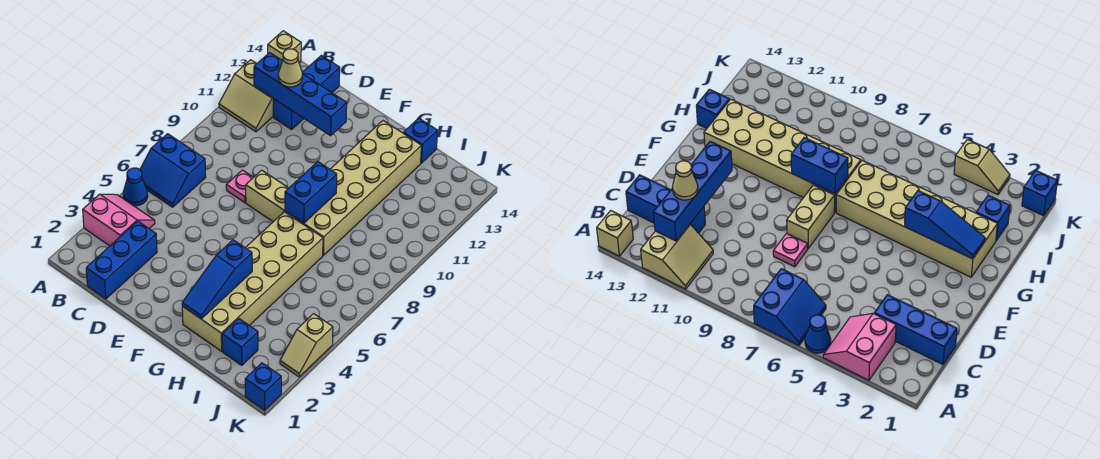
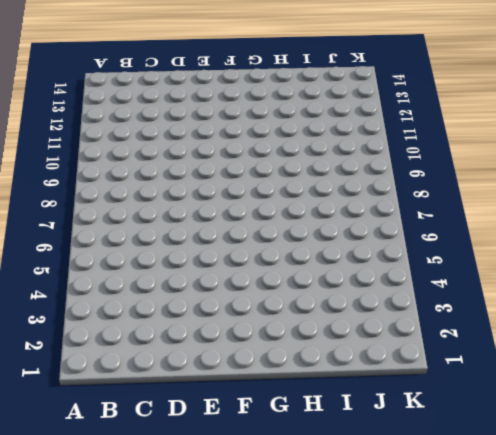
none -> pink slope A3:B4 level 1 top 3
none -> blue cone A5 level 1
none -> blue slope A6:B7 level 1 top 7

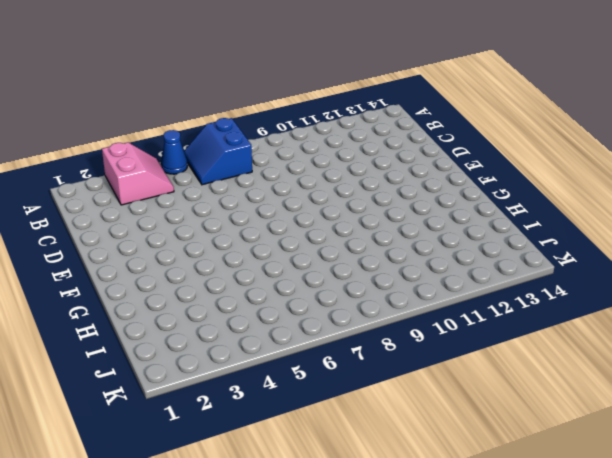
none -> tan slope A11:B12 level 1 top 12
none -> tan brick A14 level 1
none -> blue brick C1:C3 level 1

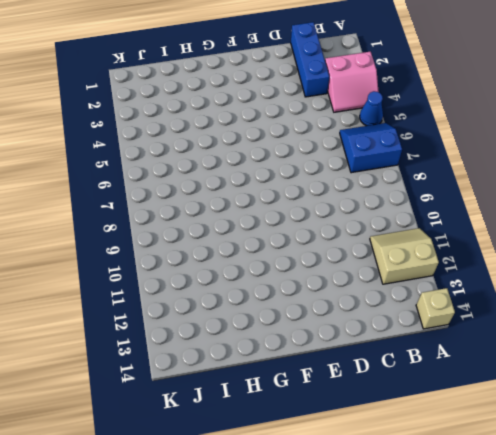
none -> blue brick C12:C14 level 1
none -> pink plate D8 level 1
none -> tan brick E8:F8 level 1

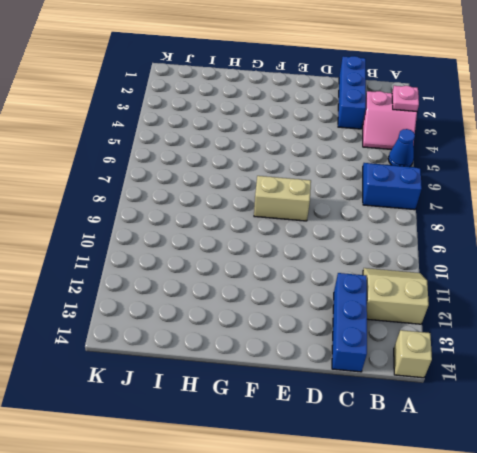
pink plate A3 level 2 -> pink plate D8 level 1
none -> tan brick G2:H7 level 1
none -> tan brick G8:H13 level 1
none -> blue brick H14 level 1

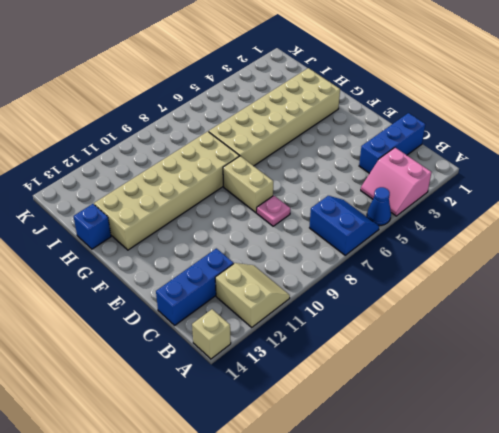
none -> blue brick I2 level 1
none -> blue brick K1 level 1
none -> tan slope K3:K4 level 1 top 4

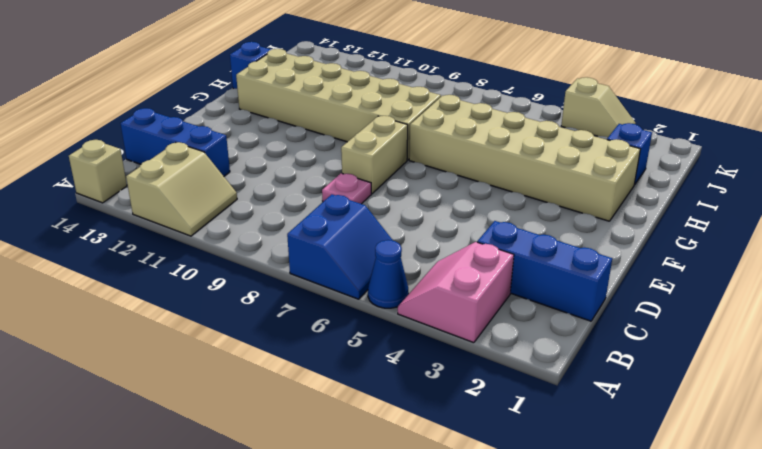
none -> blue brick K1 level 1
none -> blue brick B12:E12 level 2
none -> blue slope G2:G4 level 2 top 4

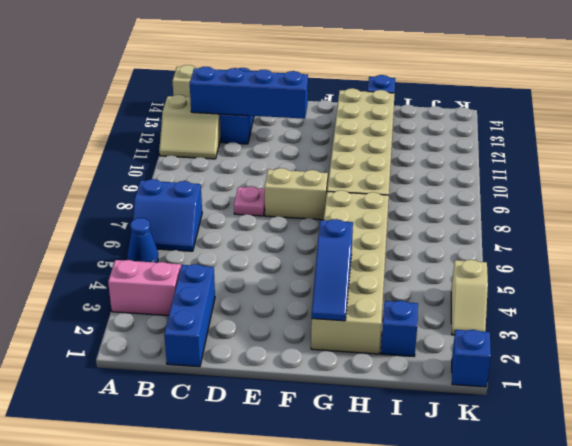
none -> blue brick G8:G9 level 2
none -> tan cone C12 level 3

